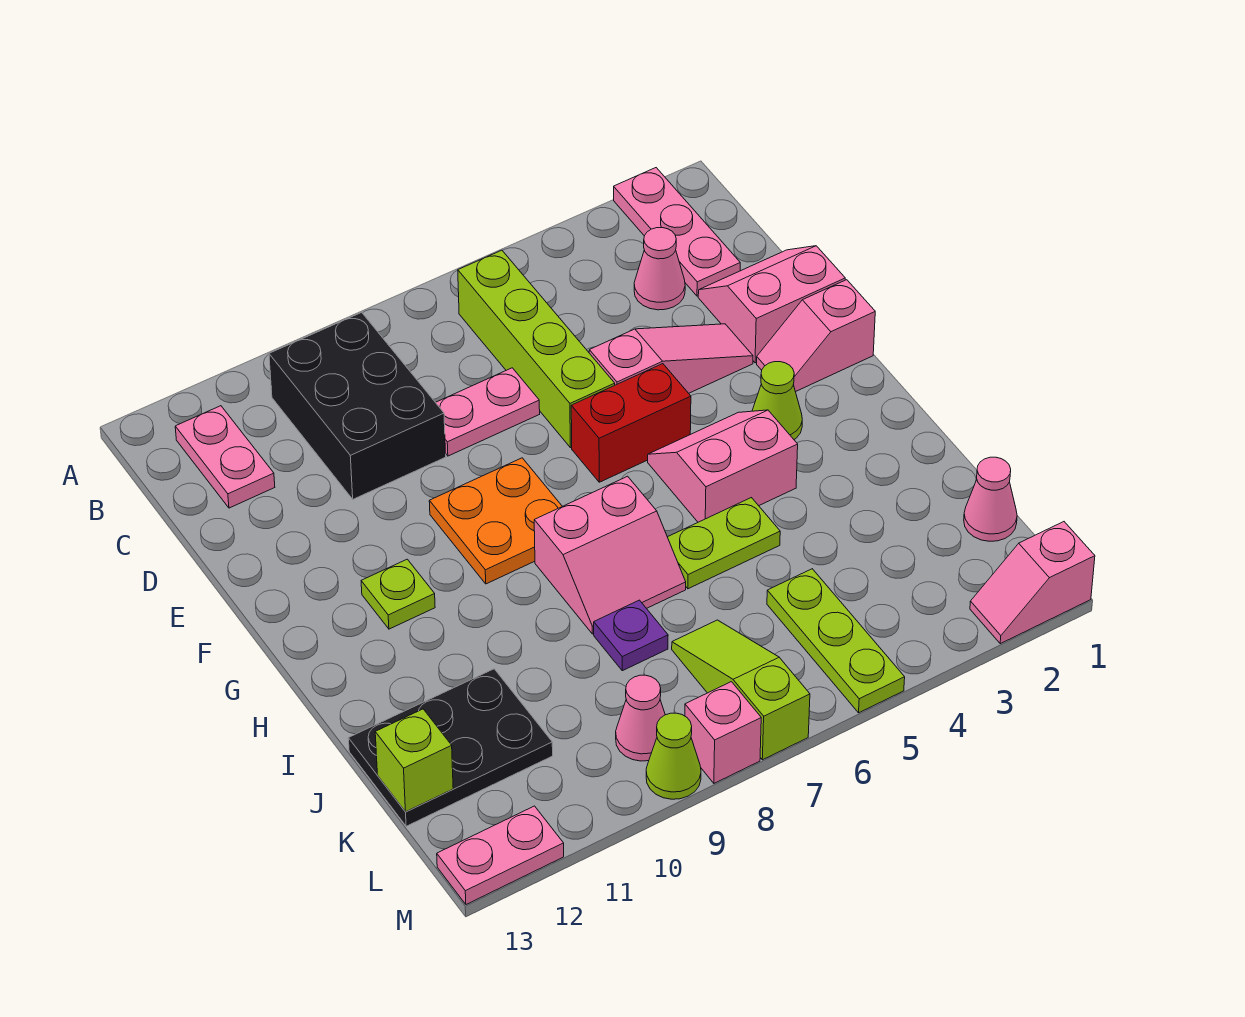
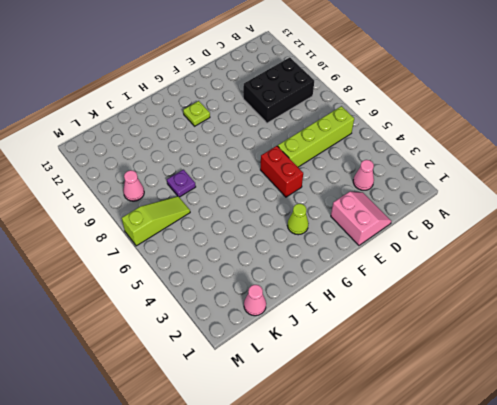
none -> pink plate A2:C2 level 1
none -> pink plate B12:C12 level 1
none -> pink plate D7:D8 level 1

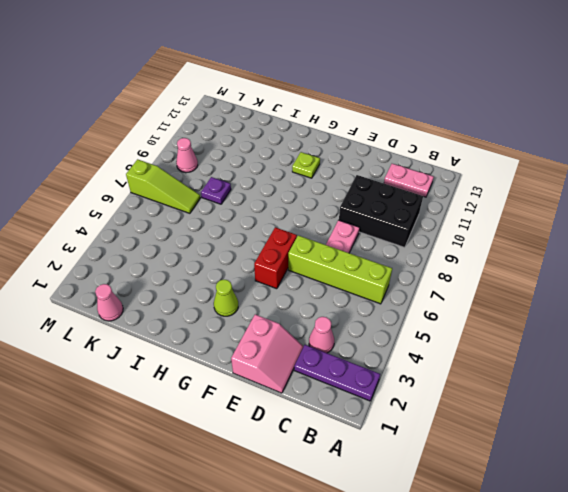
purple plate A2:C2 level 1 -> pink plate A2:C2 level 1
none -> pink slope E3:E5 level 1 top 5
none -> pink slope F1:F2 level 1 top 1
none -> orange plate F8:G9 level 1

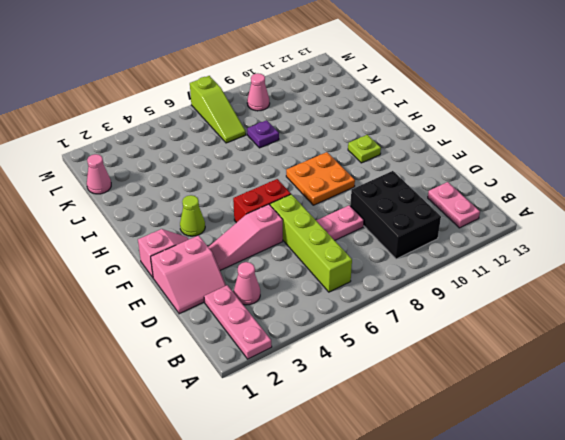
none -> pink slope G4:H5 level 1 top H
none -> pink slope H7:I8 level 1 top H
none -> lime plate I5:I6 level 1

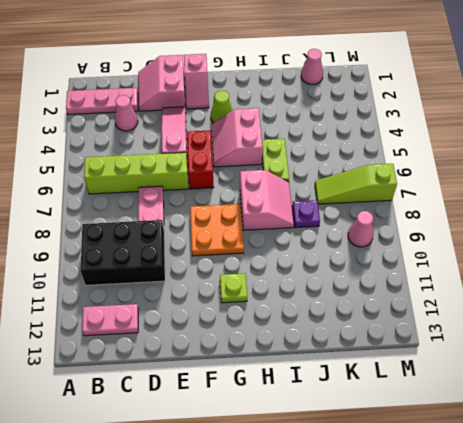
none -> black plate J11:K13 level 1
none -> lime plate K5:M5 level 1
none -> pink slope M1:M2 level 1 top 1

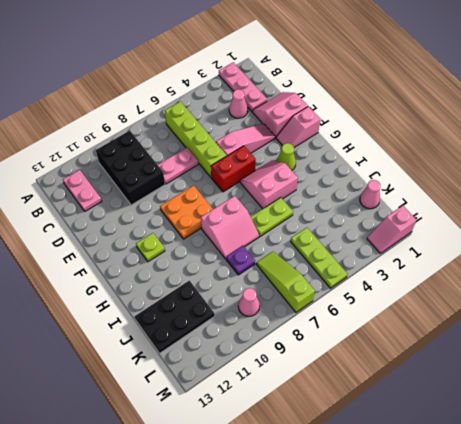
none -> pink brick M8 level 1
none -> lime cone M9 level 1
none -> pink plate M12:M13 level 1

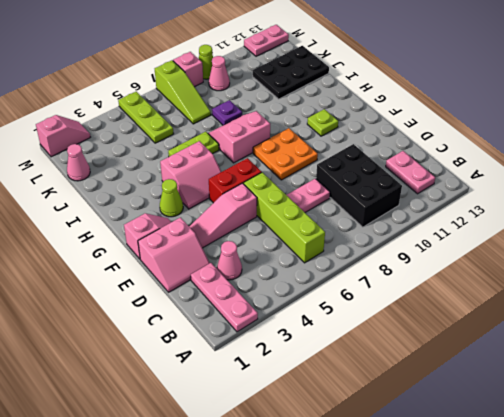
none -> lime brick K13 level 2

